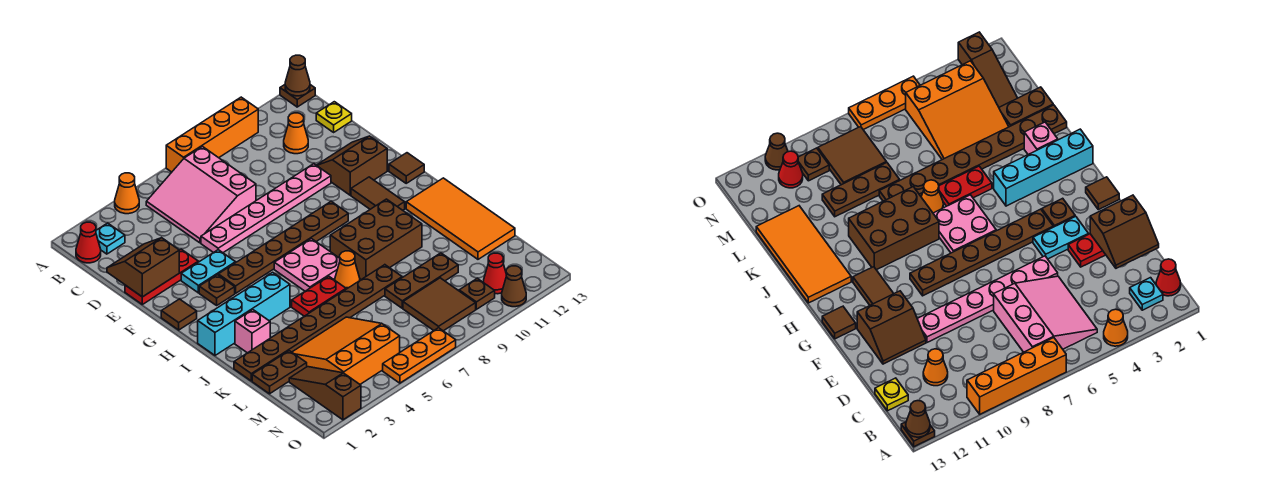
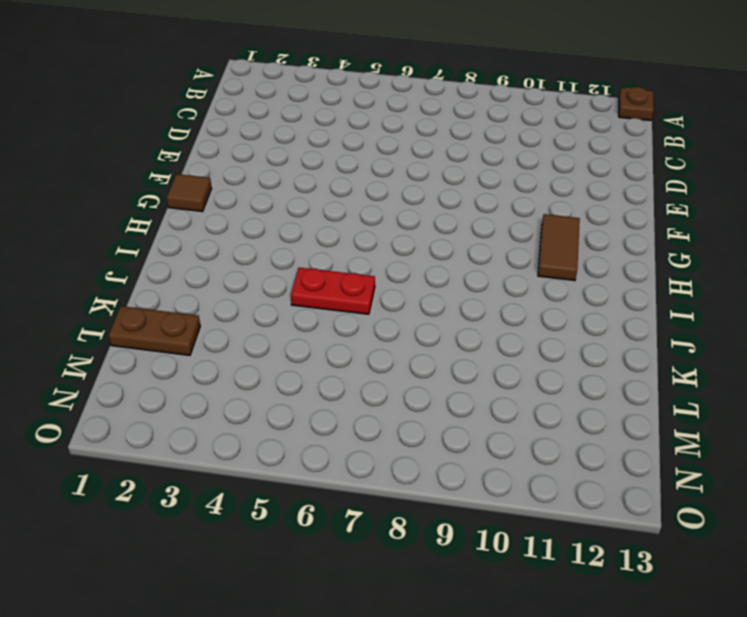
none -> orange cone A4 level 1
none -> orange brick A7:A10 level 1
none -> red cone B1 level 1
none -> cyan plate B2 level 1

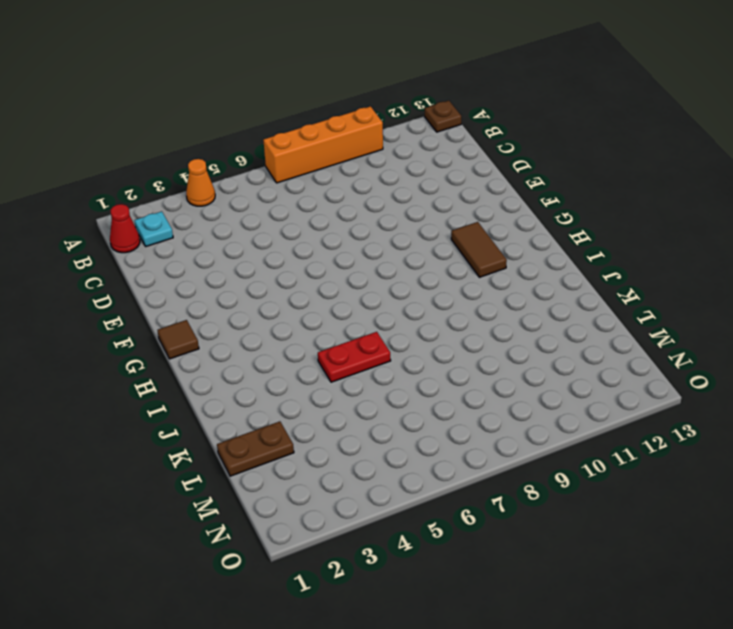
none -> pink slope B5:D7 level 1 top 7
none -> orange cone C11 level 1
none -> yellow plate C13 level 1
none -> red plate E1:E3 level 1

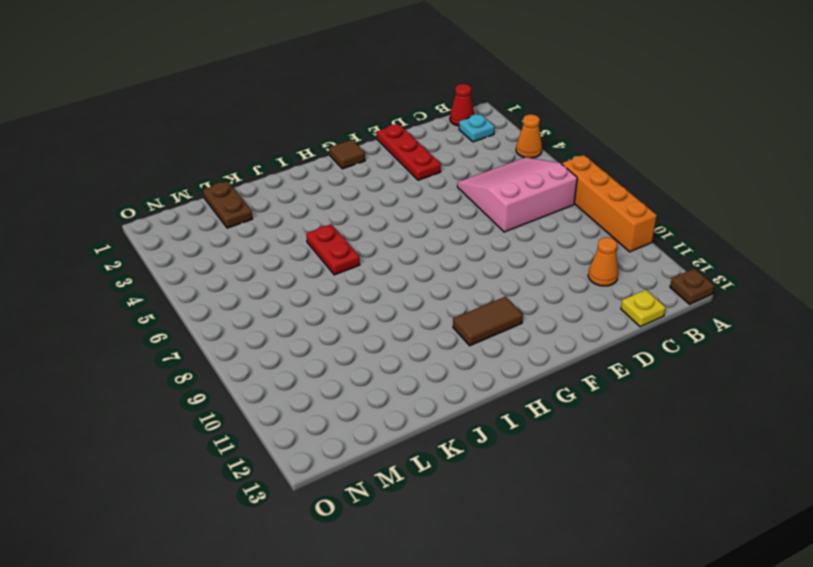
none -> pink plate E5:E10 level 1
none -> brown slope E11:F12 level 1 top F
none -> cyan plate F3:F4 level 1
none -> brown plate G3 level 1

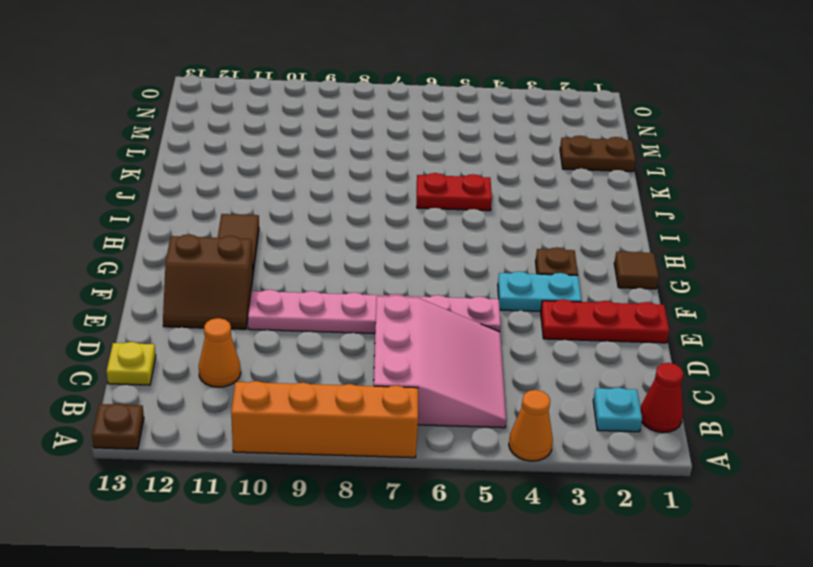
none -> brown plate G4:G9 level 1
none -> brown tile G13 level 1
none -> pink plate H6:I7 level 1
none -> cyan brick I1:I4 level 1

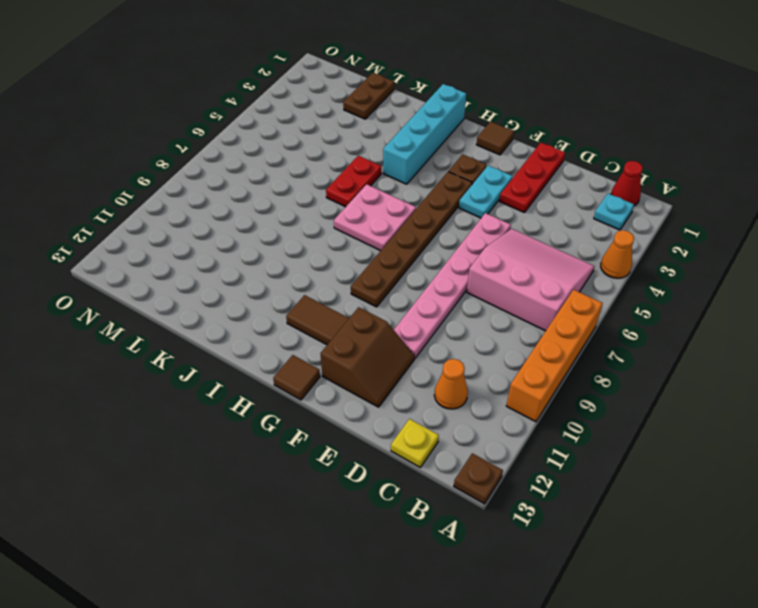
none -> brown brick I8:J10 level 1
none -> orange tile I12:L13 level 1
none -> pink brick J2 level 1
none -> orange cone J7 level 1

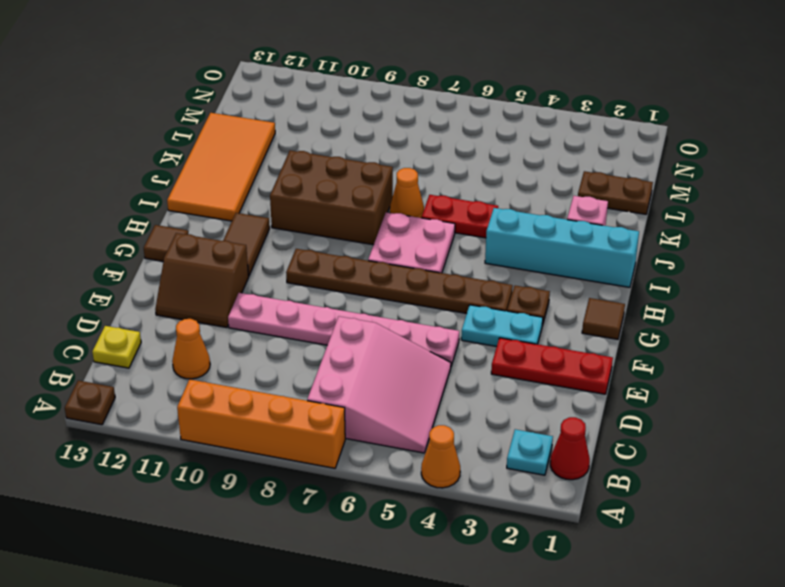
none -> brown plate K1:K8 level 1
none -> orange slope L3:N5 level 1 top N
none -> brown plate L8:L10 level 1
none -> brown slope M2:O2 level 1 top O

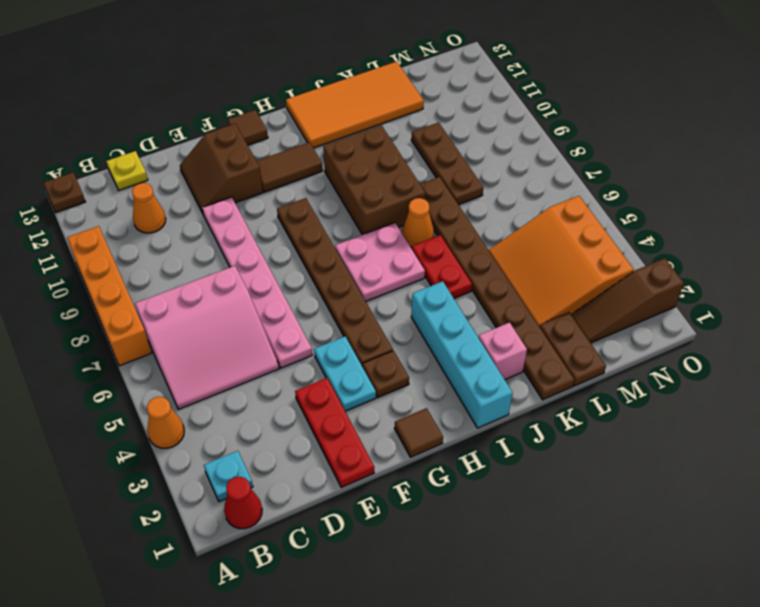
none -> brown tile M8:N9 level 1
none -> brown plate N10 level 1
none -> red cone N11 level 1
none -> orange plate O5:O7 level 1

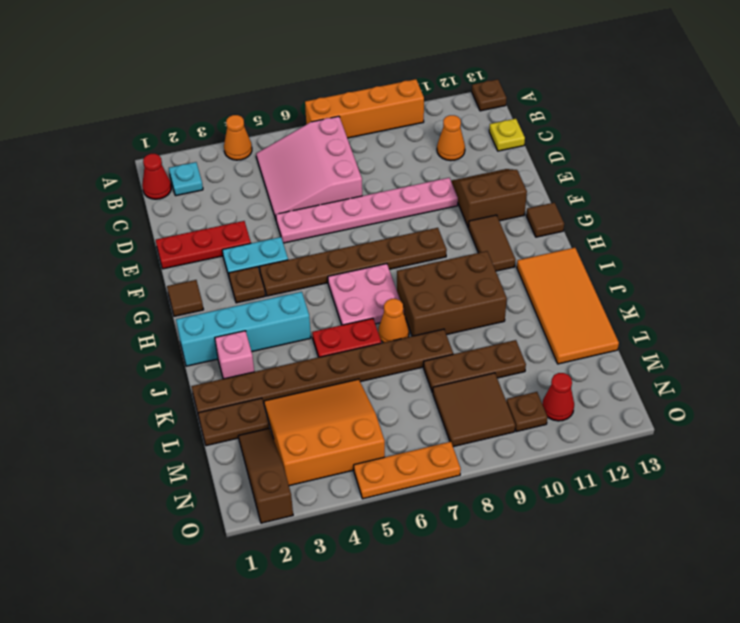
none -> brown cone O11 level 1
none -> brown cone A13 level 2
none -> brown slope D1:E2 level 2 top E

